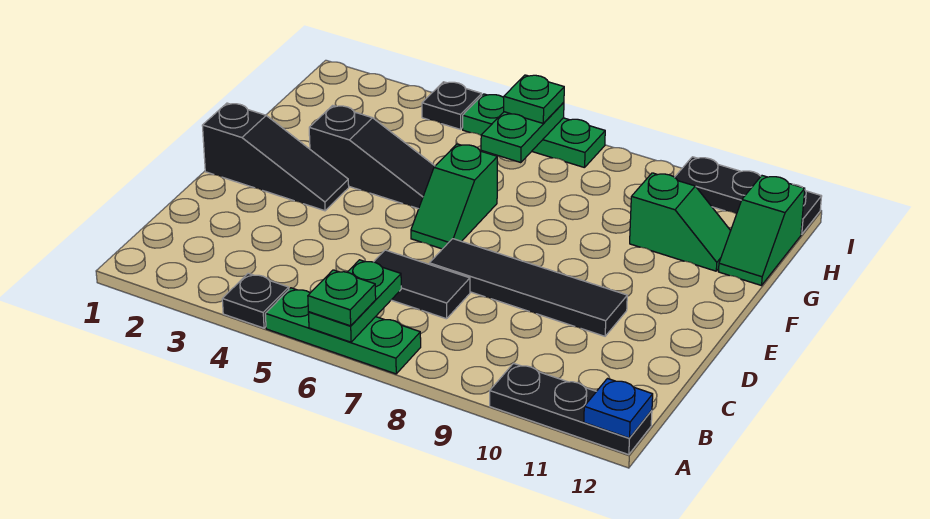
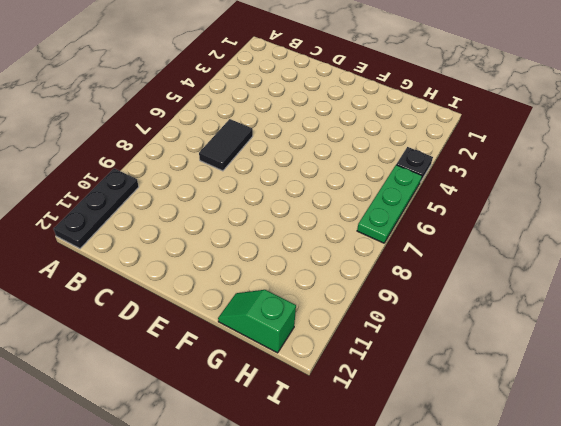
none -> black plate A4 level 1
none -> green plate A5:A7 level 1
none -> black tile D7:D10 level 1

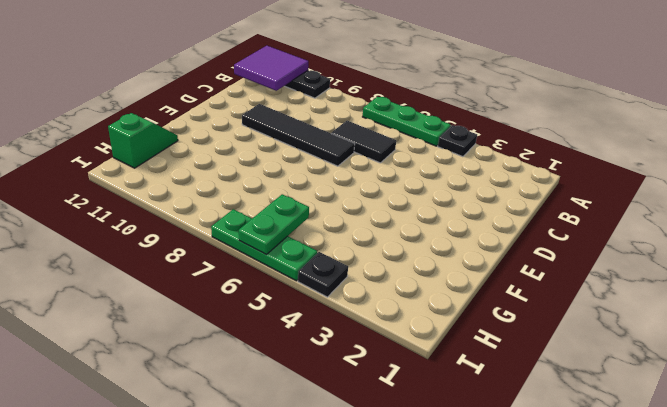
purple tile A11:B12 level 2 -> blue plate A12 level 2
none -> black slope E1:E3 level 1 top 1
none -> green slope E6:F6 level 1 top F
none -> black slope F3:F5 level 1 top 3

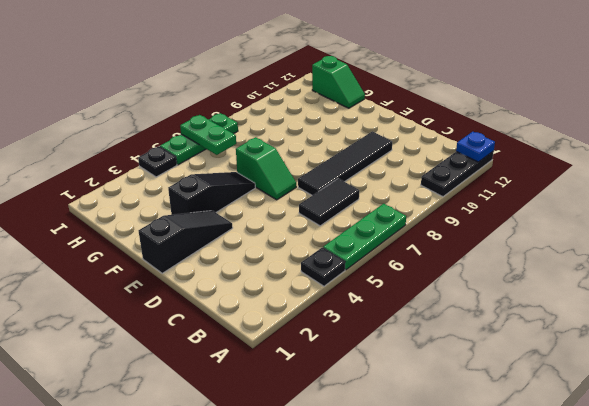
none -> green slope G10:G11 level 1 top 10
none -> black plate I10:I12 level 1
none -> green plate A6:B6 level 2

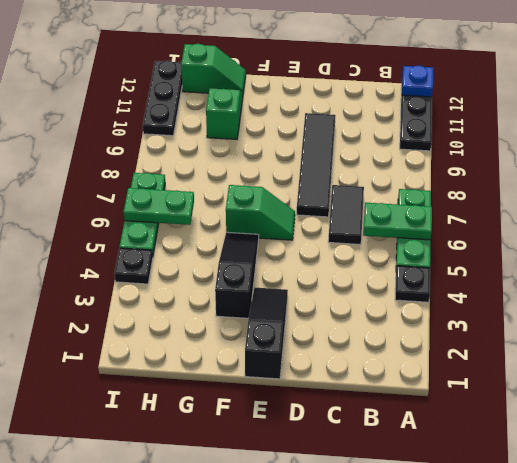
none -> green plate A6 level 3
none -> green plate I6 level 3

